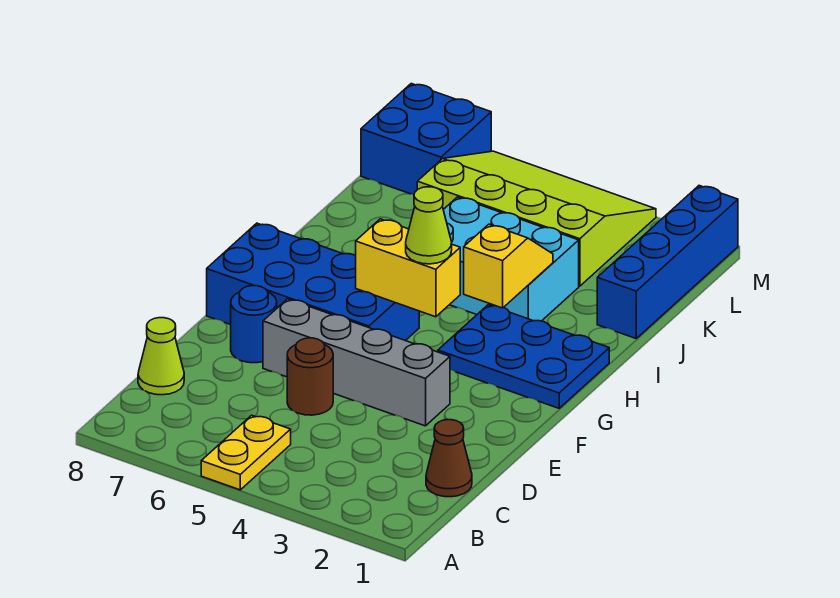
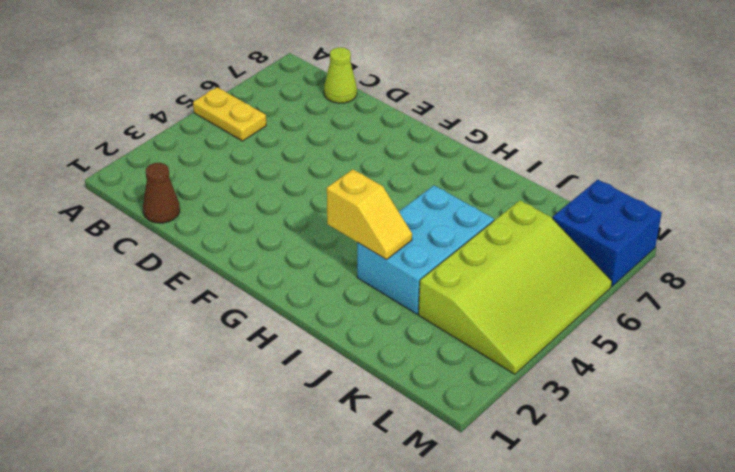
none -> brown round brick D5 level 1
none -> grey brick E3:E6 level 1
none -> blue round brick E7 level 1

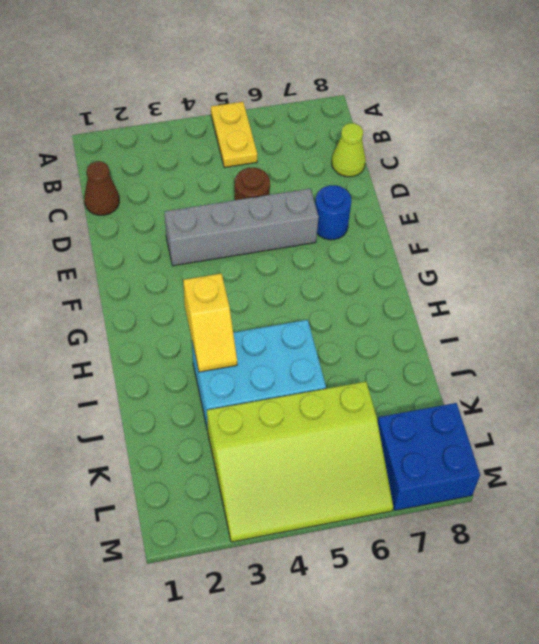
none -> blue brick F5:G8 level 1
none -> blue plate G1:H3 level 1
none -> blue brick J1:M1 level 1

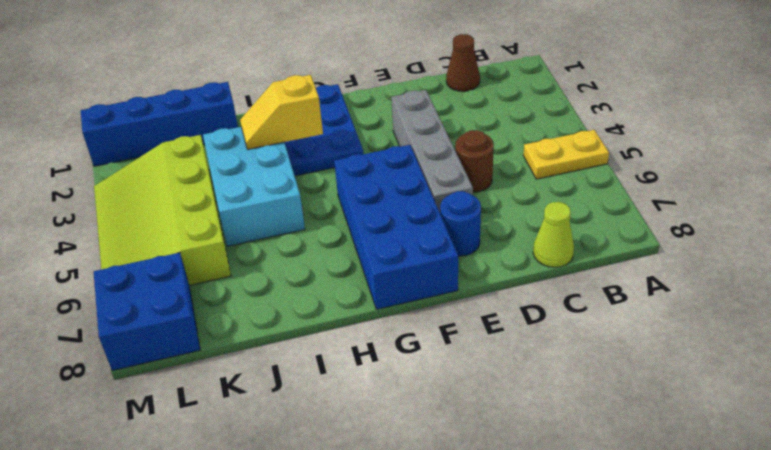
none -> yellow brick G4:G5 level 2
none -> lime cone G4 level 3

